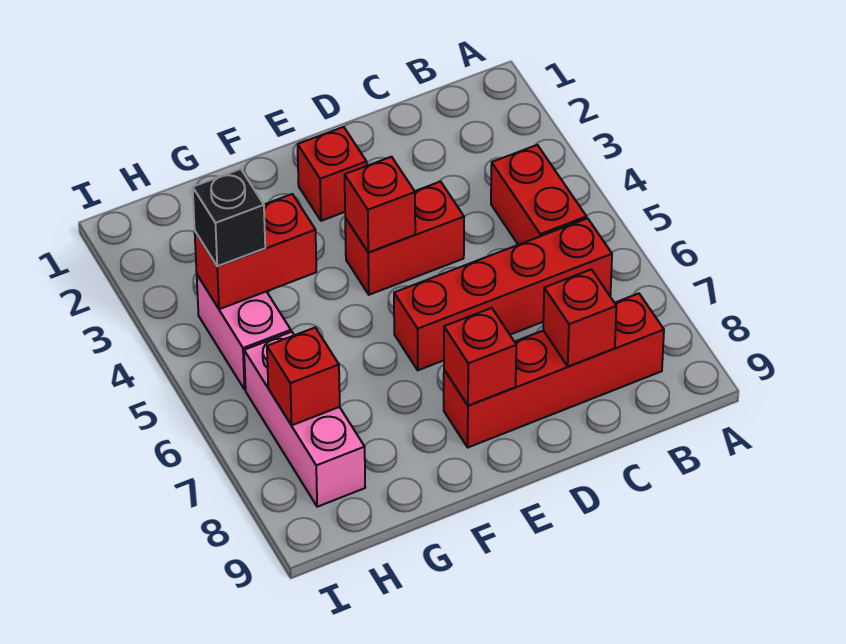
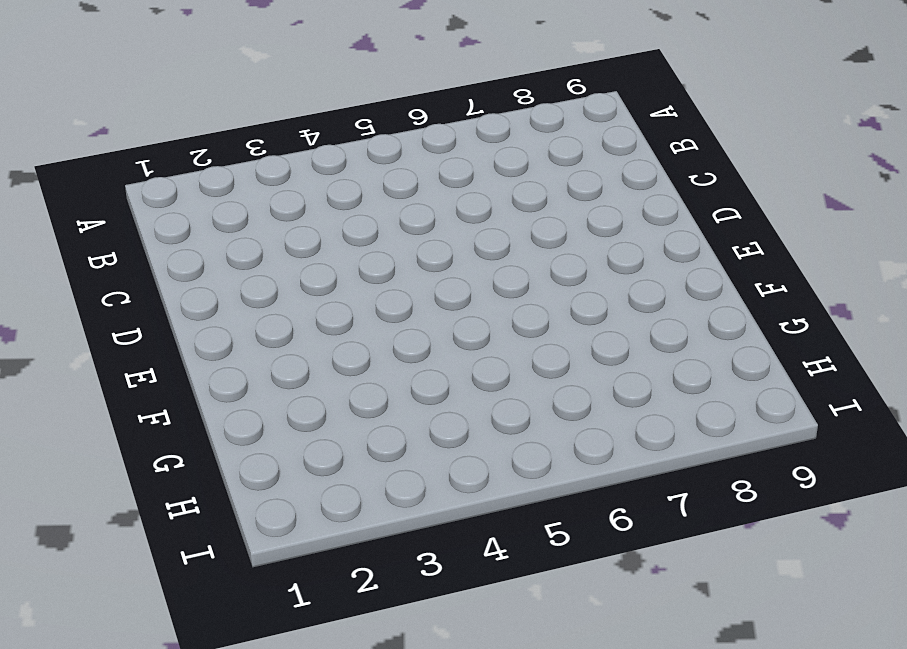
none -> red brick B4:B5 level 1
none -> red brick B6:E6 level 1
none -> red brick B8:E8 level 1

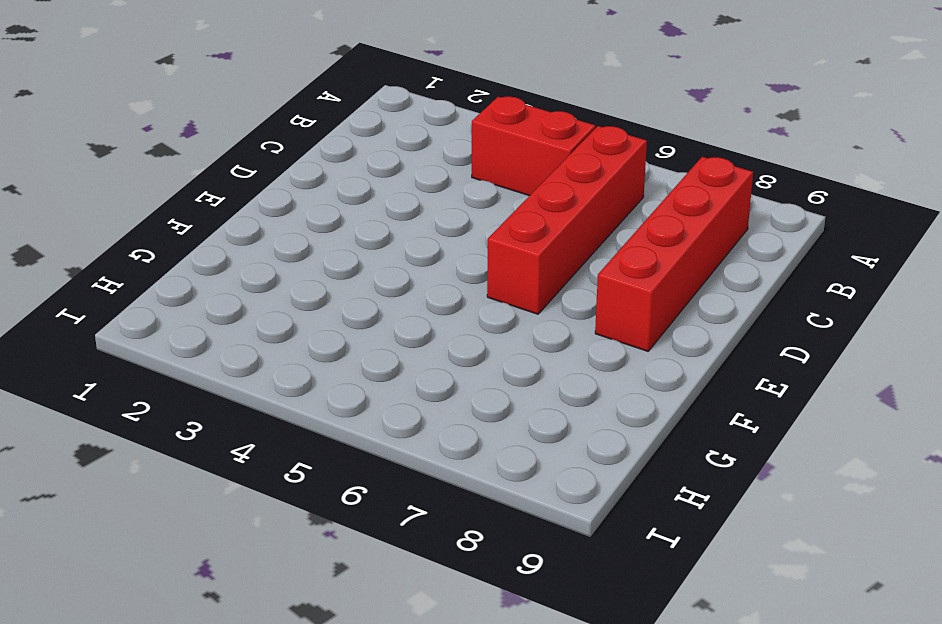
none -> red brick D4:E4 level 1
none -> red brick E2 level 1
none -> pink brick H4:H5 level 1

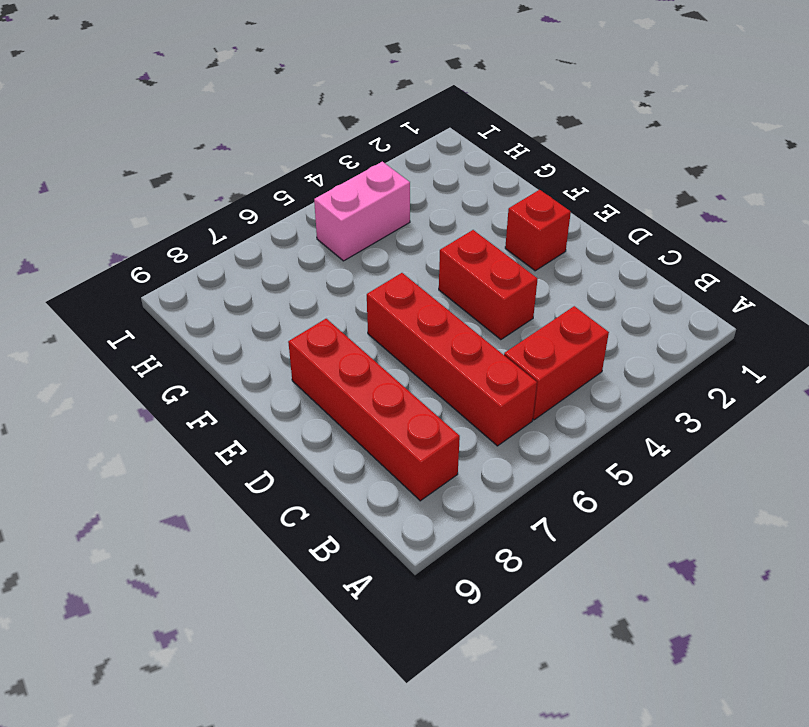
none -> pink brick H6:H8 level 1
none -> red brick C8 level 2
none -> red brick E4 level 2

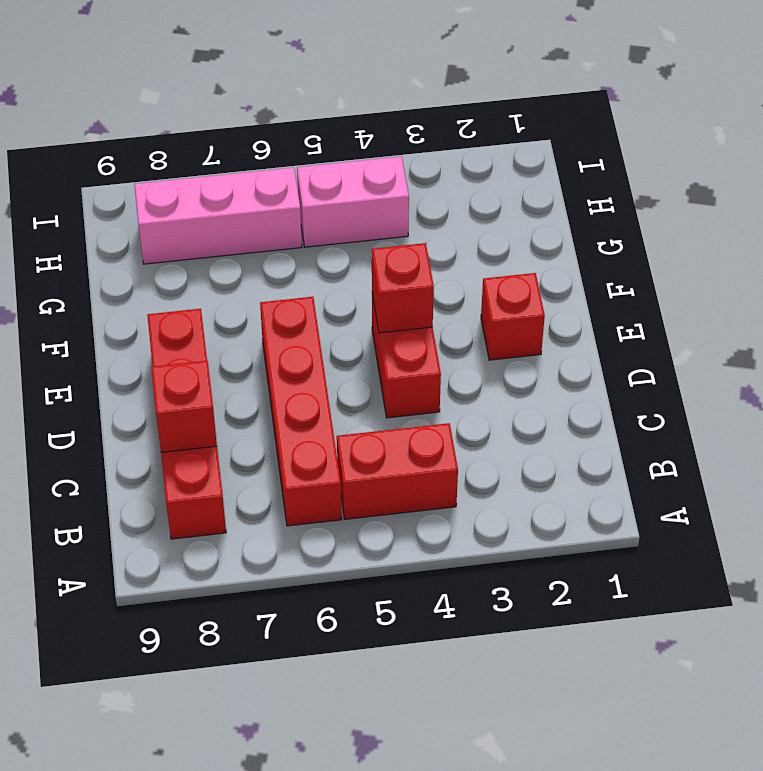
none -> red brick E8 level 2
none -> red brick G4:H4 level 2
none -> red brick H7 level 2

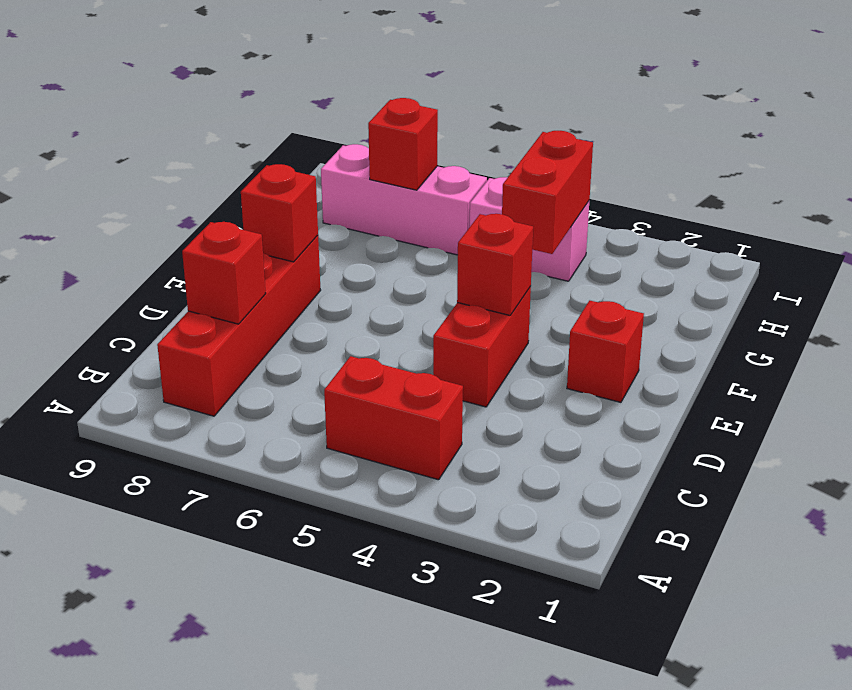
none -> red brick B6:E6 level 1
none -> black brick H4 level 3

